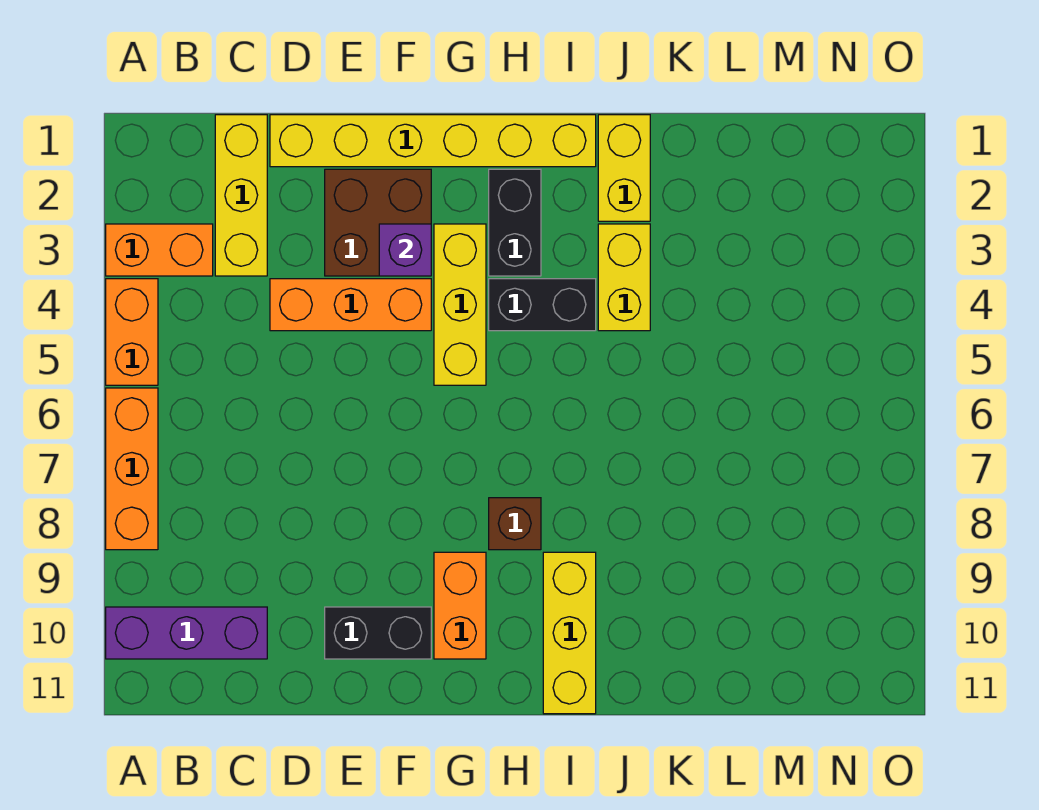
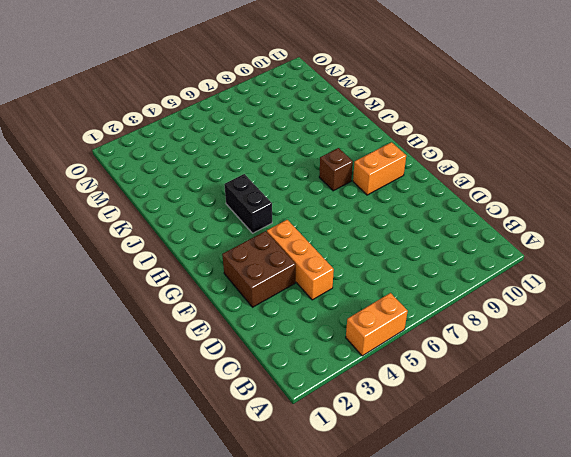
none -> orange brick A3:B3 level 1
none -> orange brick A6:A8 level 1
none -> purple brick A10:C10 level 1

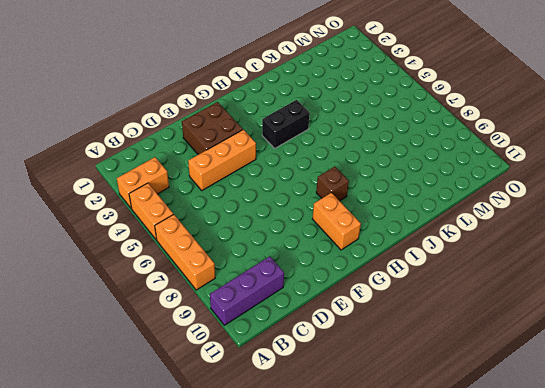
none -> yellow brick C1:C3 level 1
none -> yellow brick D1:I1 level 1
none -> black brick E10:F10 level 1

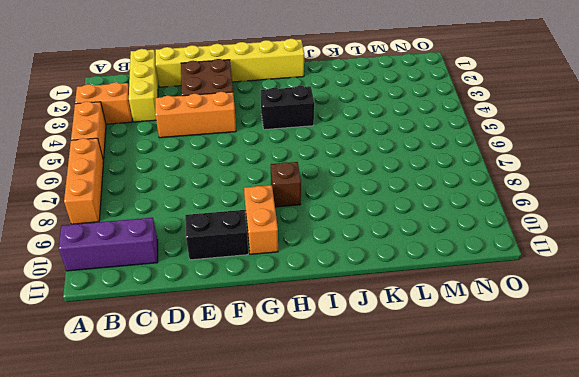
none -> yellow brick G3:G5 level 1
none -> black brick H2:H3 level 1
none -> yellow brick I9:I11 level 1

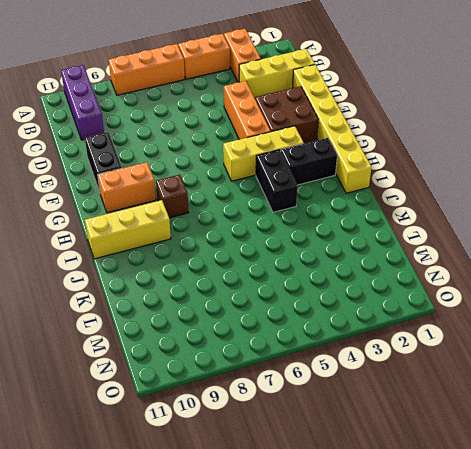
none -> yellow brick J1:J2 level 1
none -> yellow brick J3:J4 level 1
none -> purple brick F3 level 2

